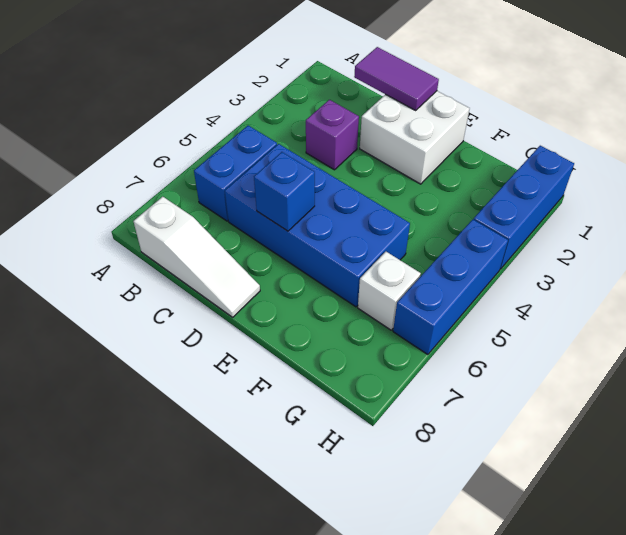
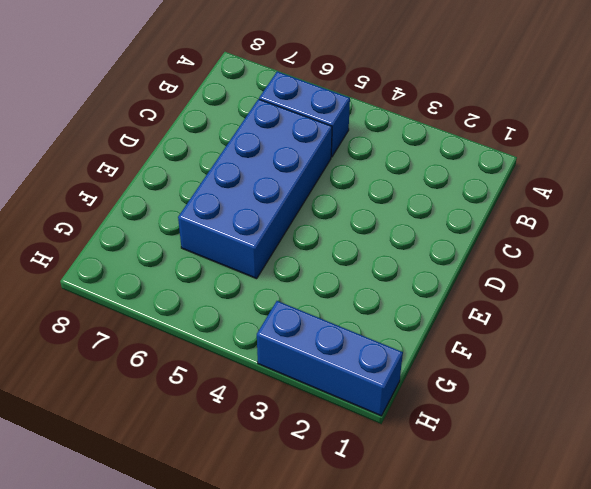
none -> white slope B8:D8 level 1 top B
none -> purple brick C3 level 1

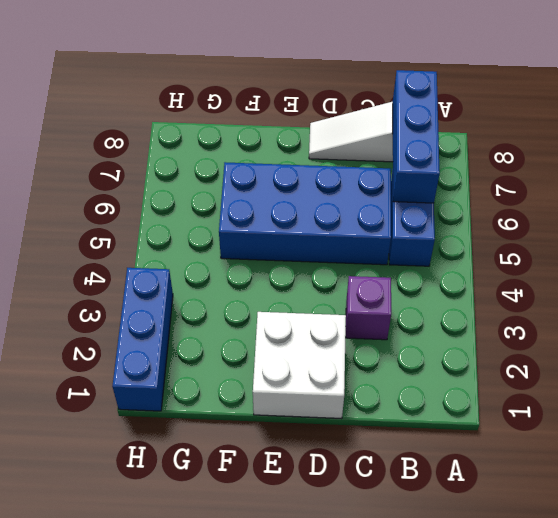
blue brick B6:B8 level 2 -> blue brick H4:H6 level 1
none -> white brick G6 level 1
none -> purple tile C1:D1 level 2

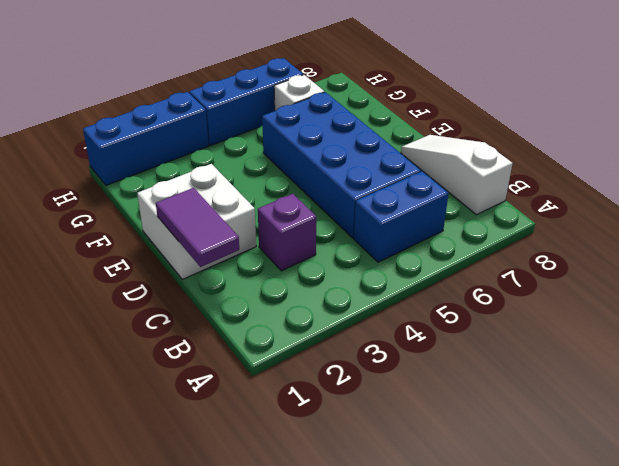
none -> blue brick D6 level 2

